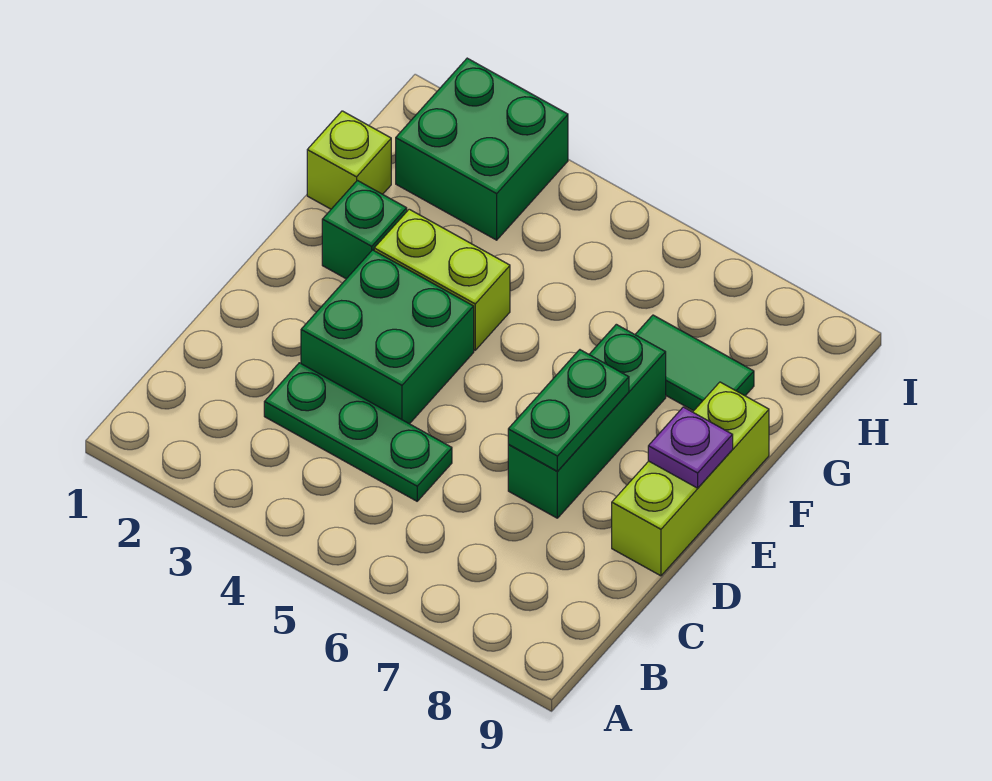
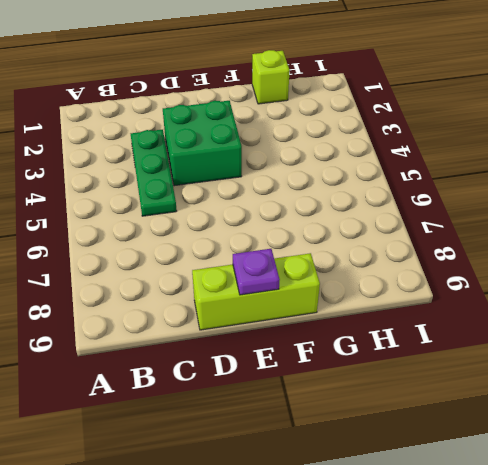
none -> green brick D7:F7 level 1
none -> green brick F2 level 1

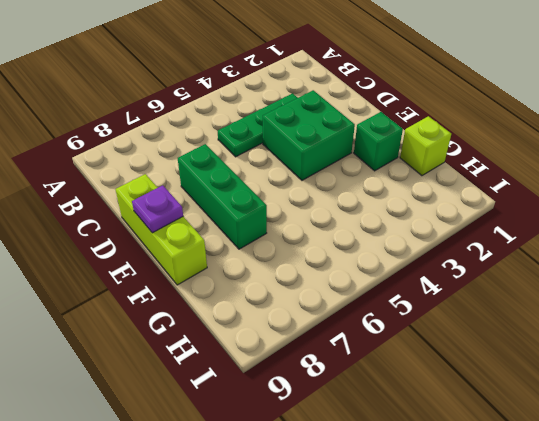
none -> lime brick F3:F4 level 1
none -> green tile G7:G8 level 1

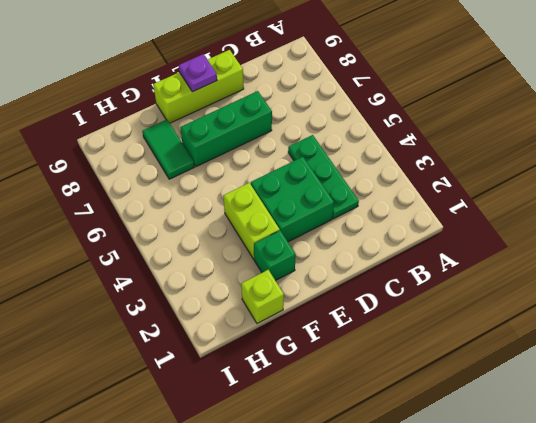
none -> green brick H2:I3 level 1
none -> green plate D7:E7 level 2

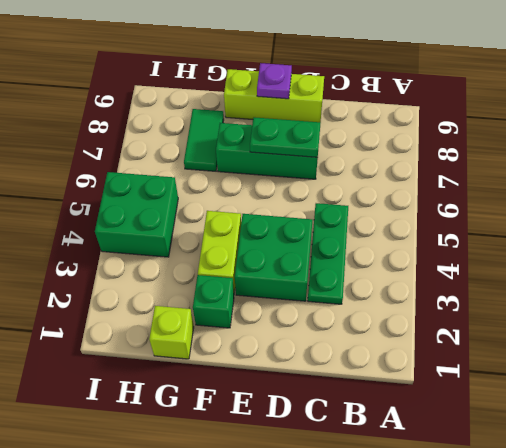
green brick H4:I5 level 1 -> green brick H2:I3 level 1

